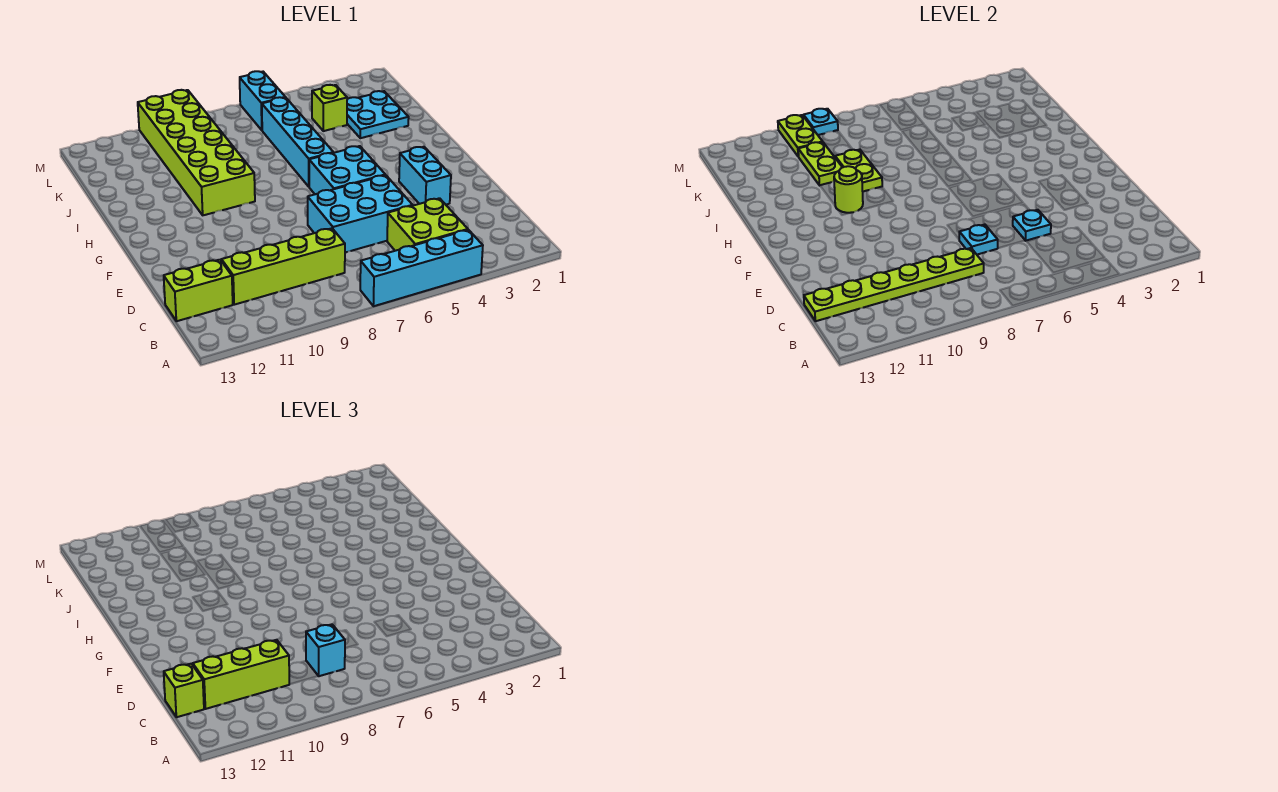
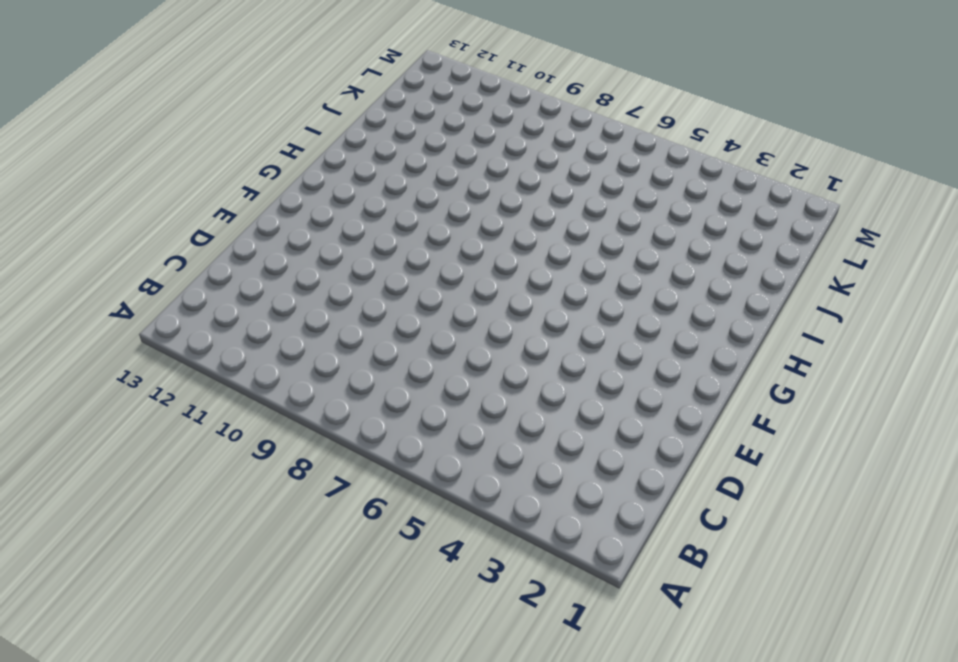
none -> cyan brick A4:A7 level 1
none -> lime brick B4:C5 level 1
none -> lime brick C8:C11 level 1

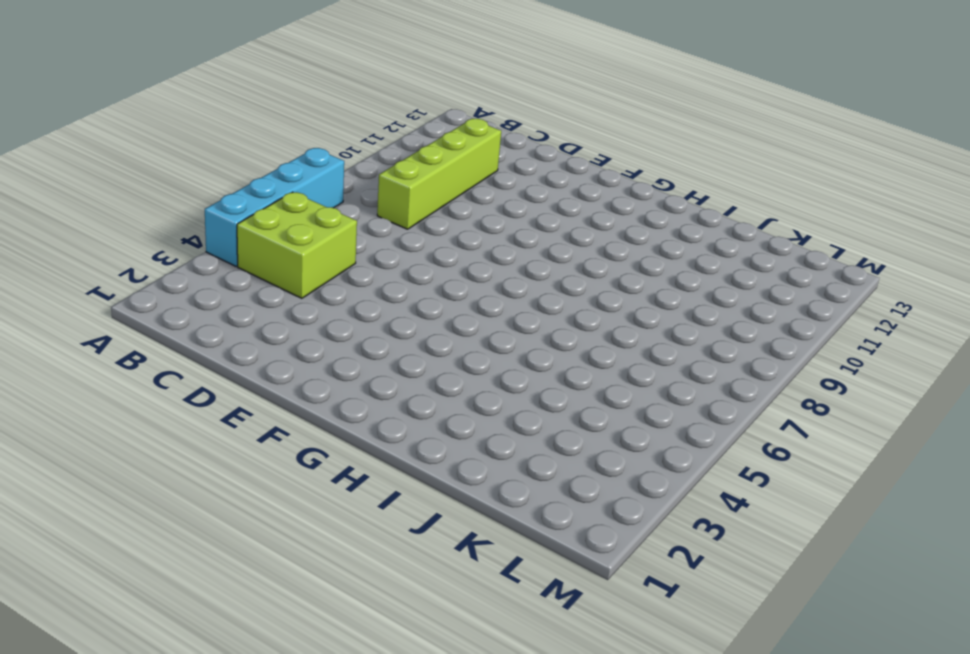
none -> lime brick C12:C13 level 1
none -> cyan brick D5:E7 level 1
none -> cyan brick E3:F3 level 1

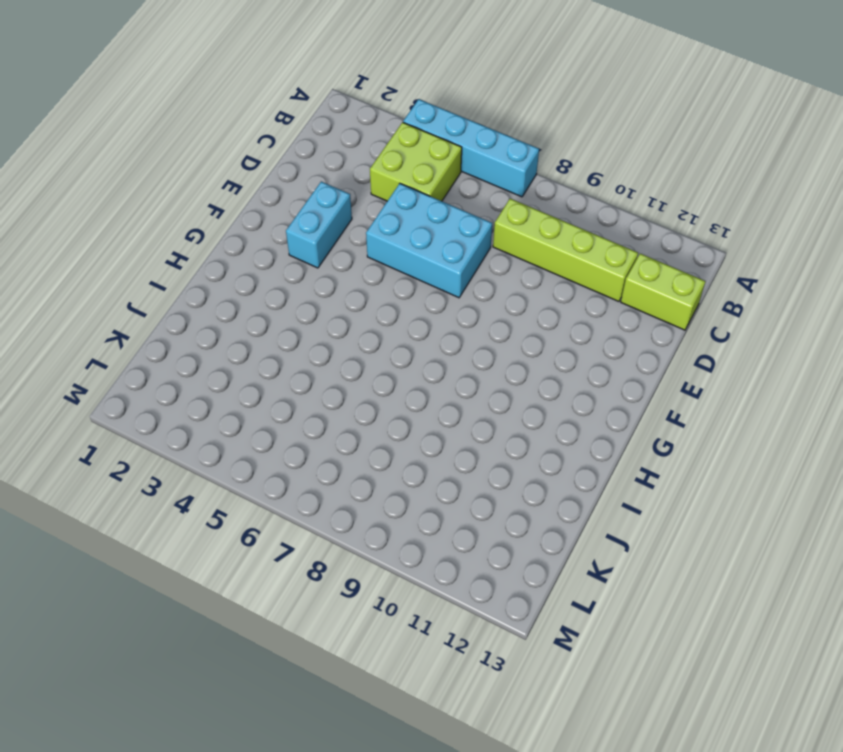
none -> cyan brick F5:G6 level 1
none -> cyan brick H6:K6 level 1
none -> lime brick H9:M10 level 1

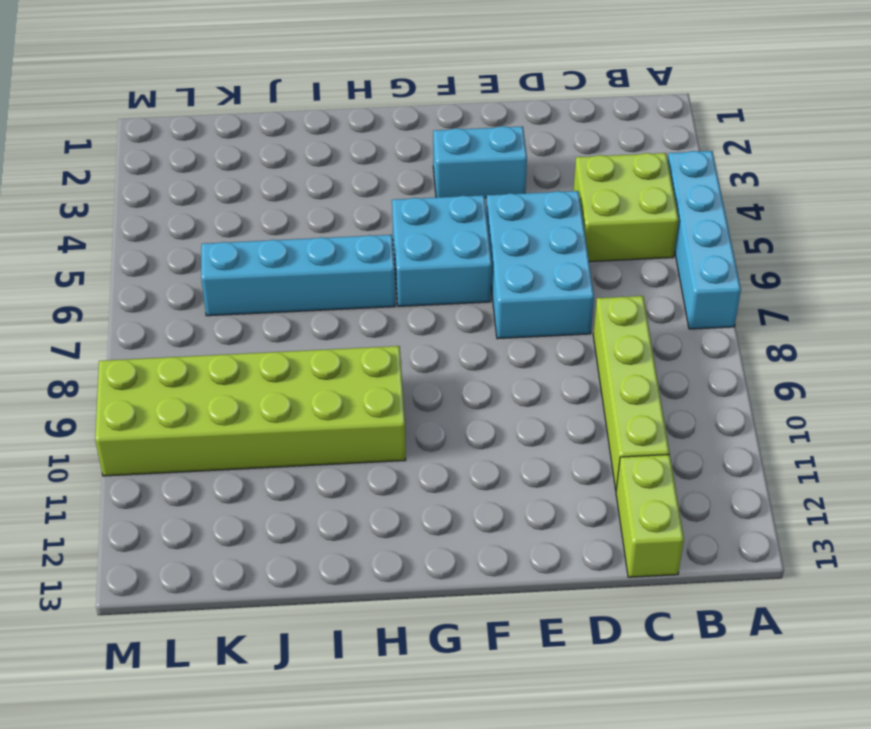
none -> cyan plate J2:K3 level 1
none -> lime brick K4 level 1
none -> cyan brick L6:M6 level 1

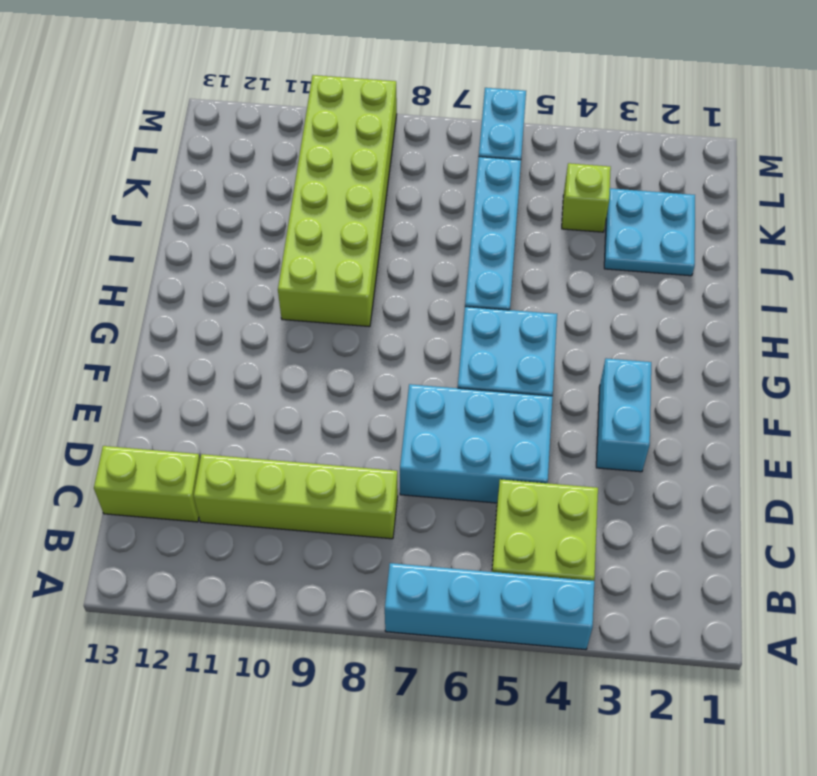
none -> lime plate C8:C13 level 2
none -> cyan plate D5 level 2
none -> cyan plate D7 level 2

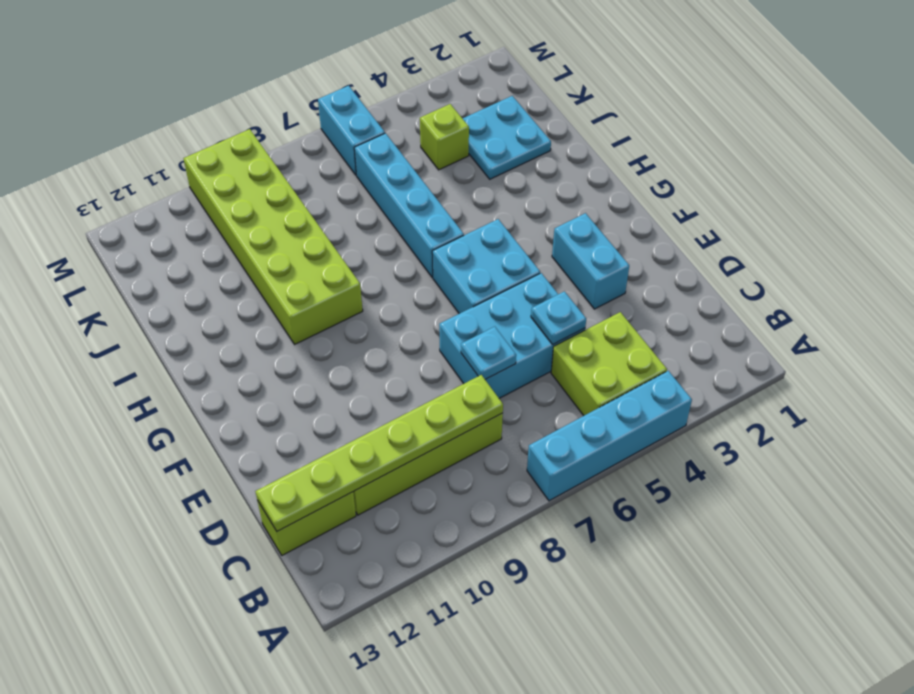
none -> lime round brick H10 level 2
none -> lime plate I9:J9 level 2
none -> lime plate J10:K10 level 2

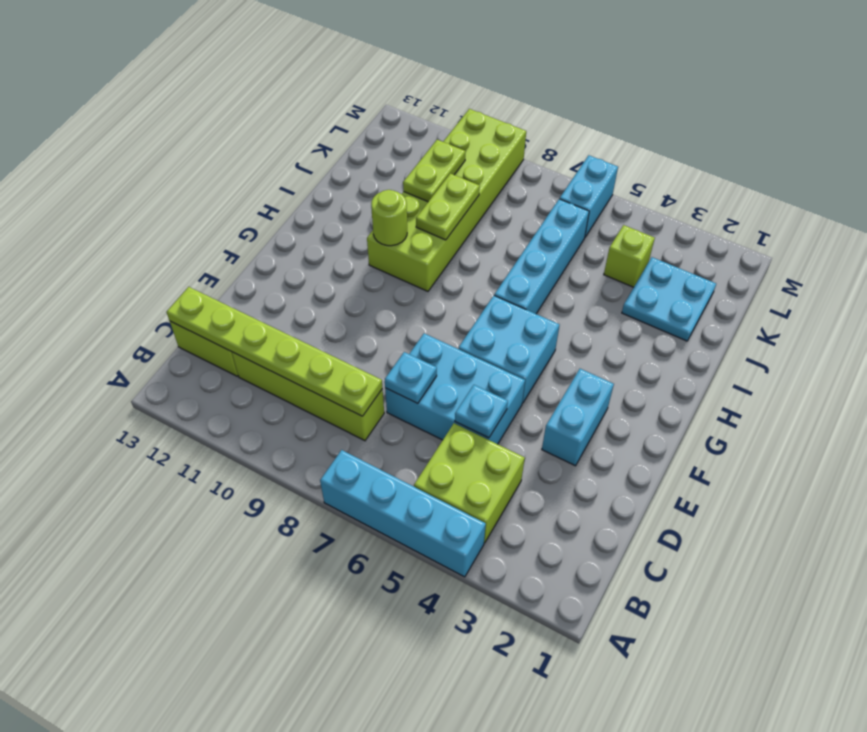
none -> lime plate L10:M10 level 2
none -> cyan plate M9 level 2
none -> cyan brick C8 level 3

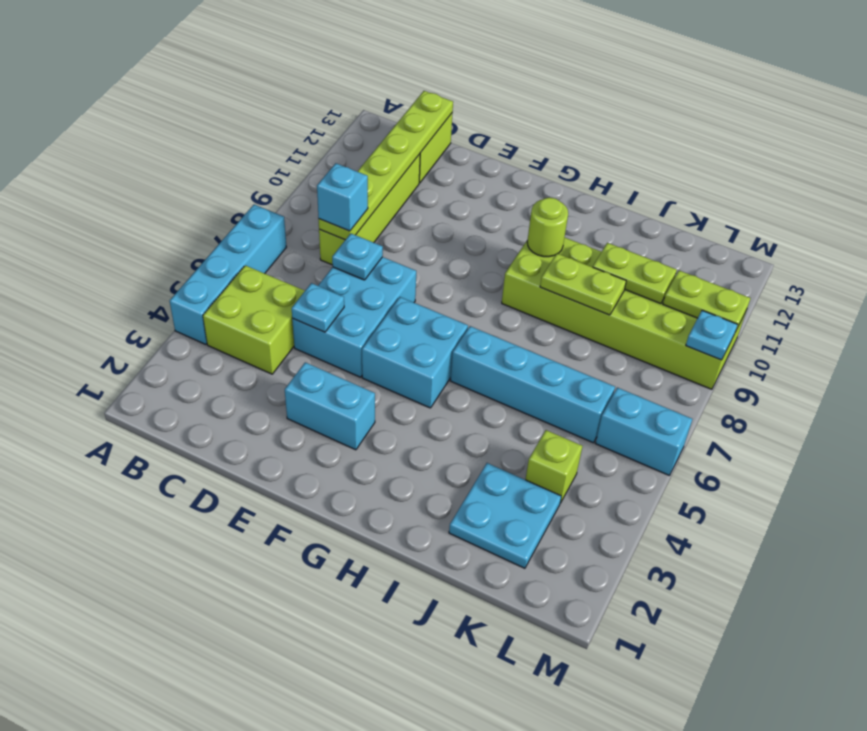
none -> lime brick C10:C12 level 3
none -> lime brick C13 level 3

